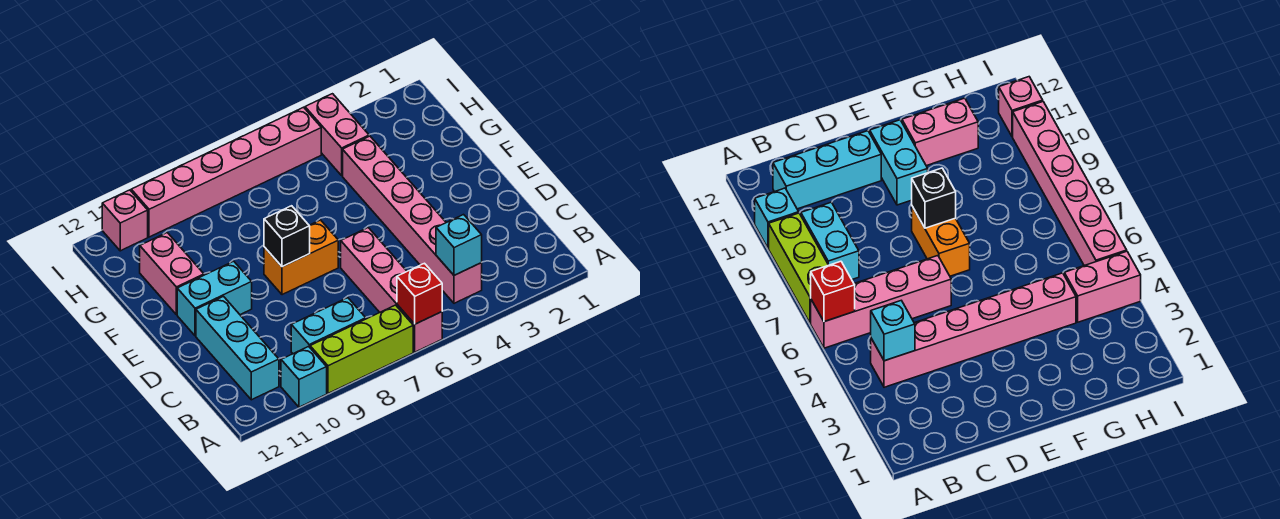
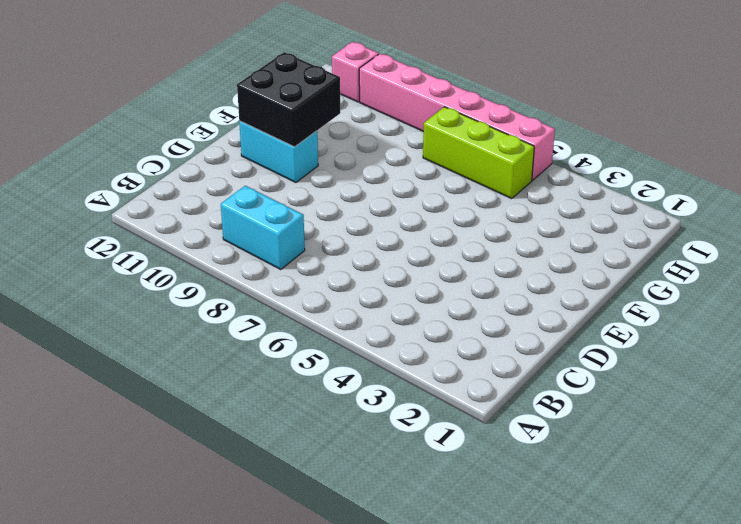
black brick E10:F11 level 2 -> none
lime brick H5:H7 level 1 -> lime brick A7:A9 level 1
none -> pink brick A6:D6 level 1
none -> cyan brick A10 level 1
none -> pink brick B4:G4 level 1

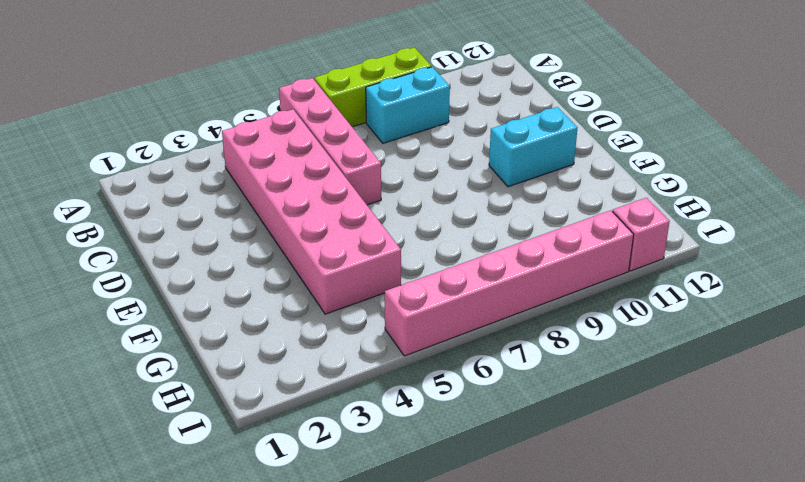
pink brick B4:G5 level 1 -> pink brick B4:G4 level 1
none -> cyan brick A10 level 1
none -> cyan brick B11:D11 level 1
none -> orange brick E7:E8 level 1

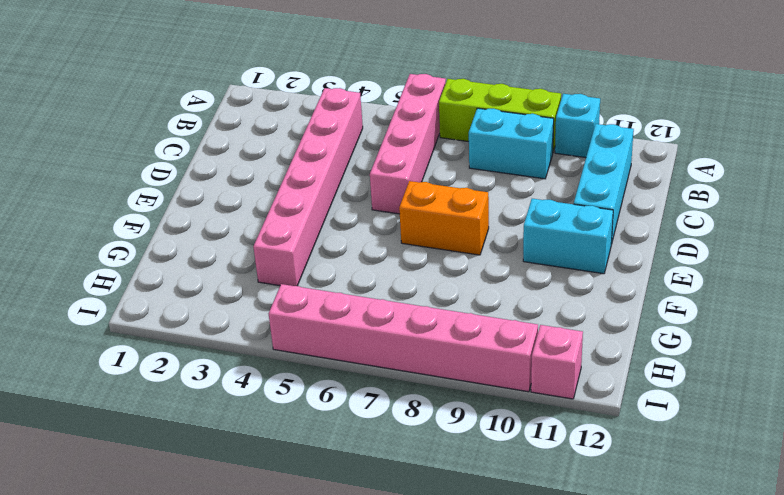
none -> pink brick F11:G11 level 1
none -> pink brick H4:I4 level 1
none -> red brick A6 level 2

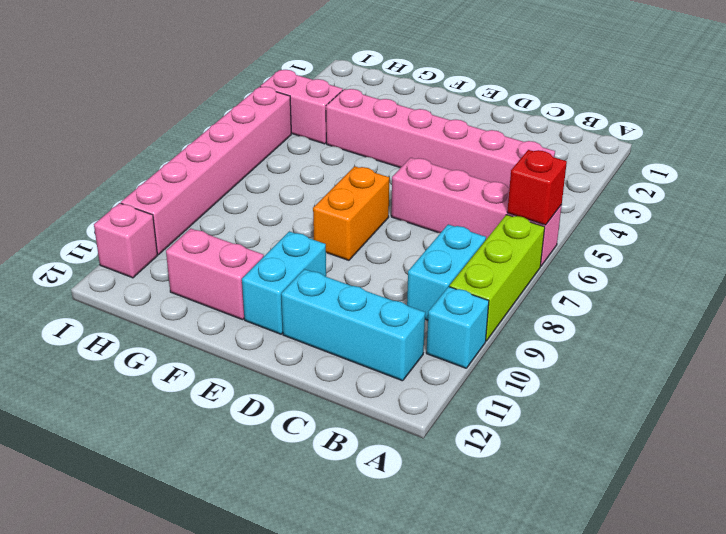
none -> cyan brick B4 level 2
none -> black brick E8 level 2

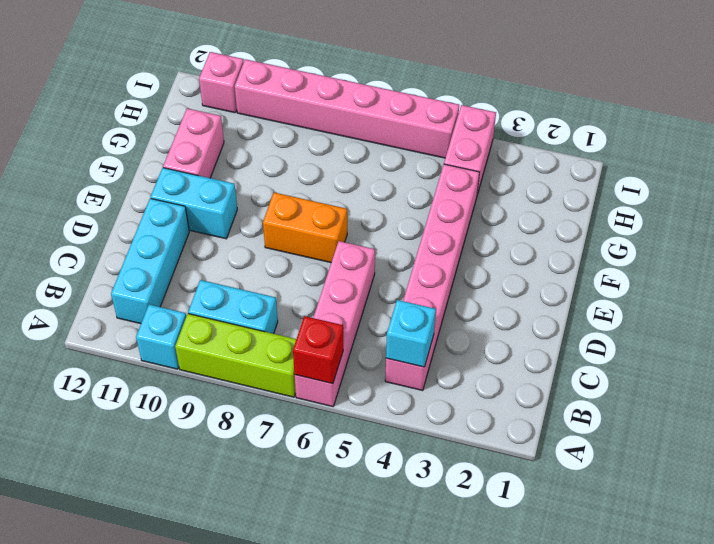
none -> black brick E8 level 2

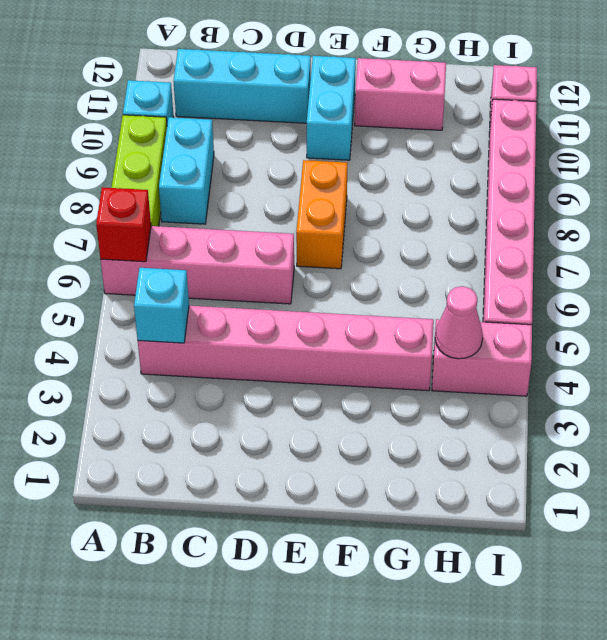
pink cone H4 level 2 -> none
none -> black brick E8 level 2

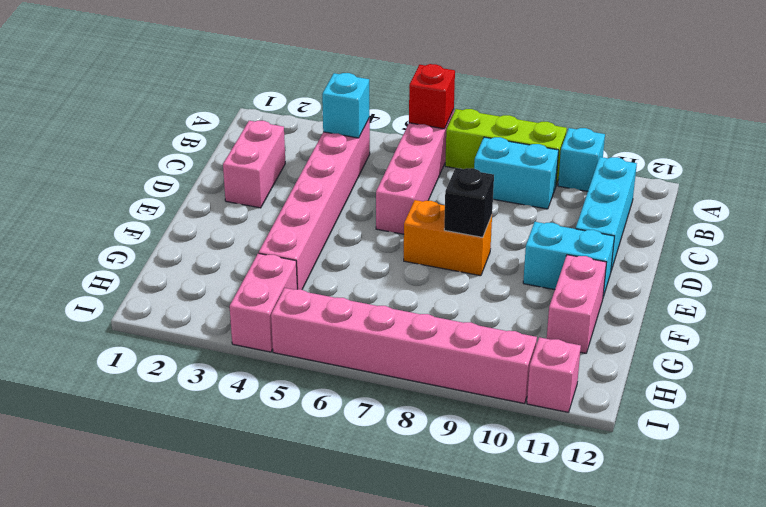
pink brick C2:D2 level 1 -> none

